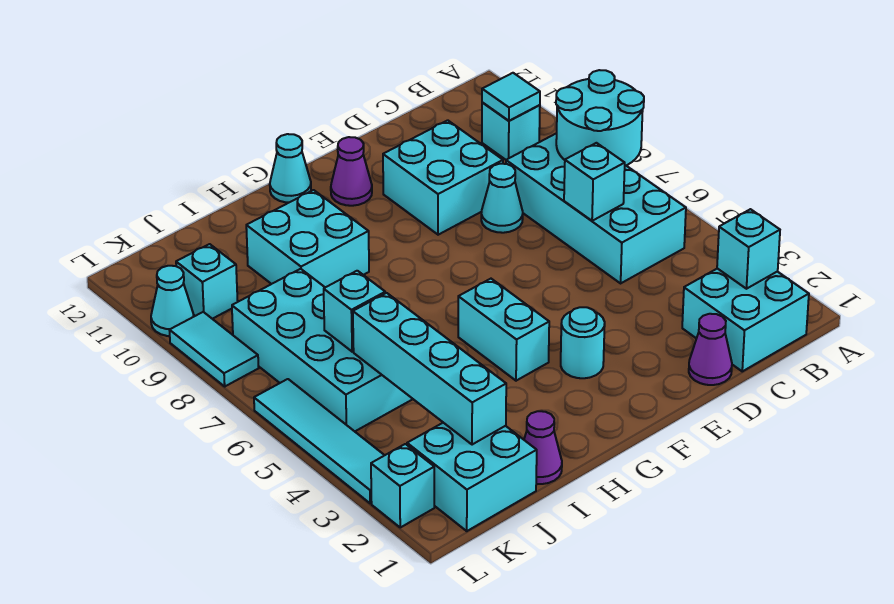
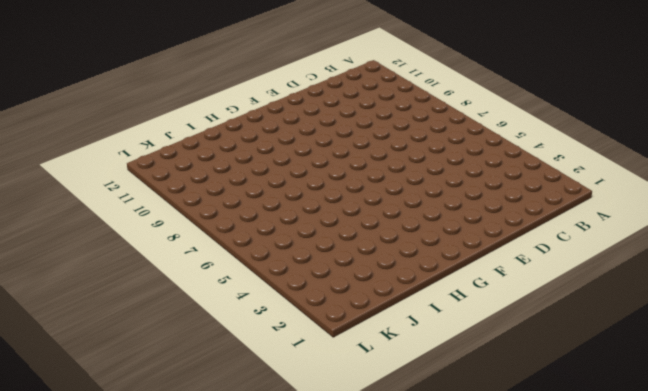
none -> cyan brick B1:C2 level 1
none -> cyan brick B5:C8 level 1
none -> cyan brick B10 level 1

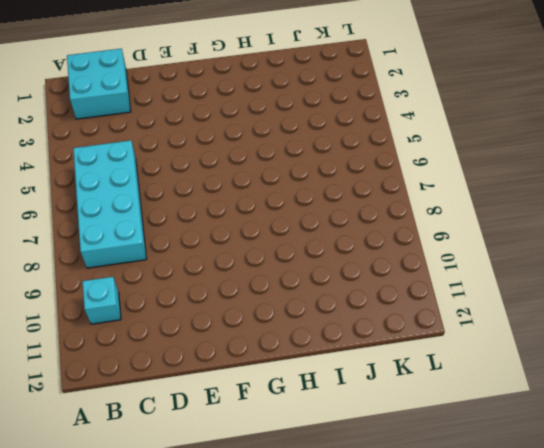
none -> purple cone D1 level 1
none -> cyan cone D8 level 1
none -> cyan brick D9:E10 level 1

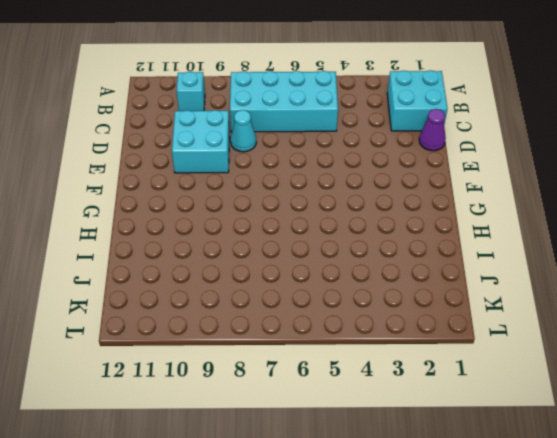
none -> cyan round brick F3 level 1
none -> purple cone F11 level 1
none -> cyan brick G4:G5 level 1

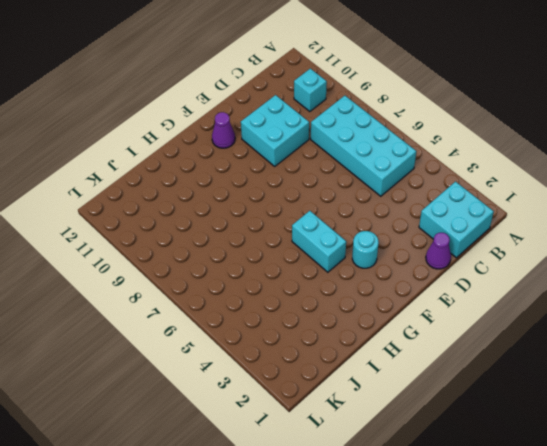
none -> cyan cone D8 level 1
none -> cyan cone G12 level 1
none -> cyan brick H9:I10 level 1

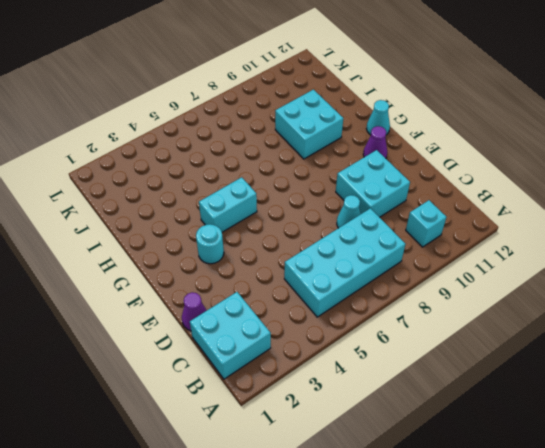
none -> purple cone I1 level 1
none -> cyan brick J1:K2 level 1
none -> cyan brick J5:K8 level 1

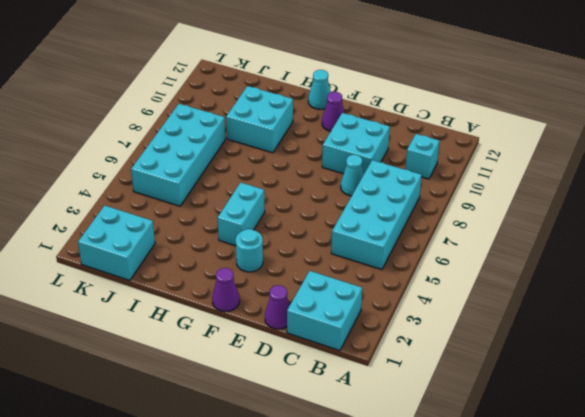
purple cone F1 level 1 -> purple cone I1 level 1
none -> cyan brick K10 level 1
none -> cyan brick L2 level 1
none -> cyan tile L3:L6 level 1

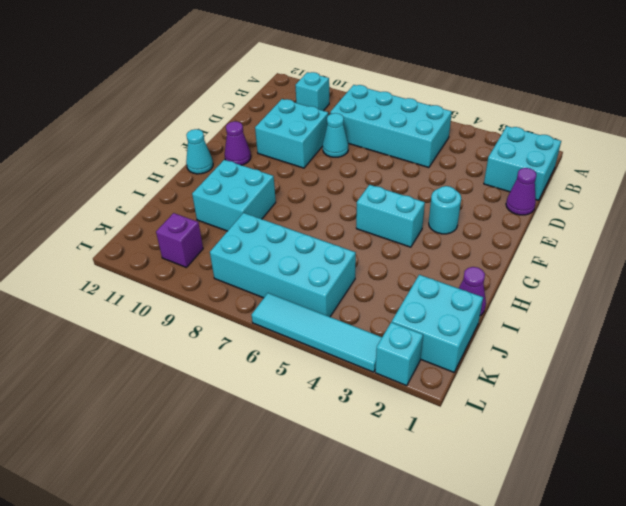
purple brick K10 level 1 -> cyan brick K10 level 1
none -> cyan tile L8:L9 level 1
none -> cyan cone L10 level 1
none -> cyan round brick A7:B8 level 2

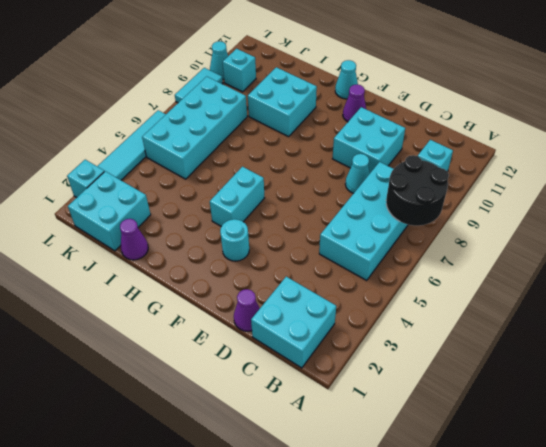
black round brick A7:B8 level 2 -> cyan round brick A7:B8 level 2
none -> cyan brick B2 level 2
none -> cyan tile B10 level 2
none -> cyan brick C6 level 2

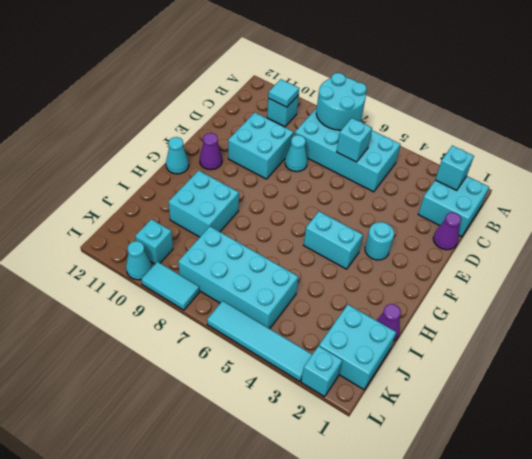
none -> cyan brick J2:J5 level 2
none -> cyan brick J6 level 2

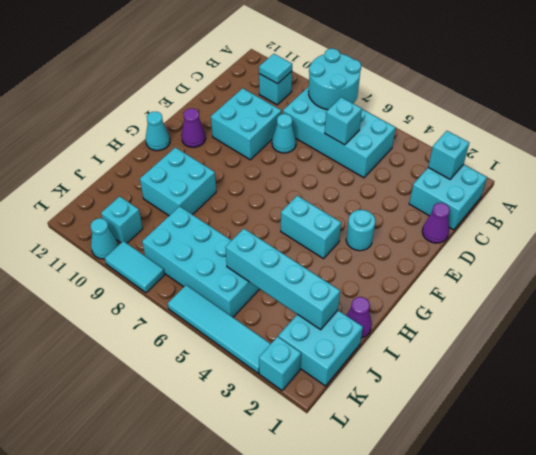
none -> cyan brick J6 level 2

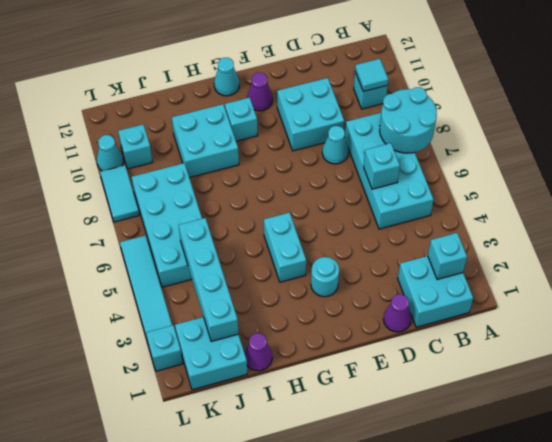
cyan brick G10 level 1 -> cyan brick J6 level 2

